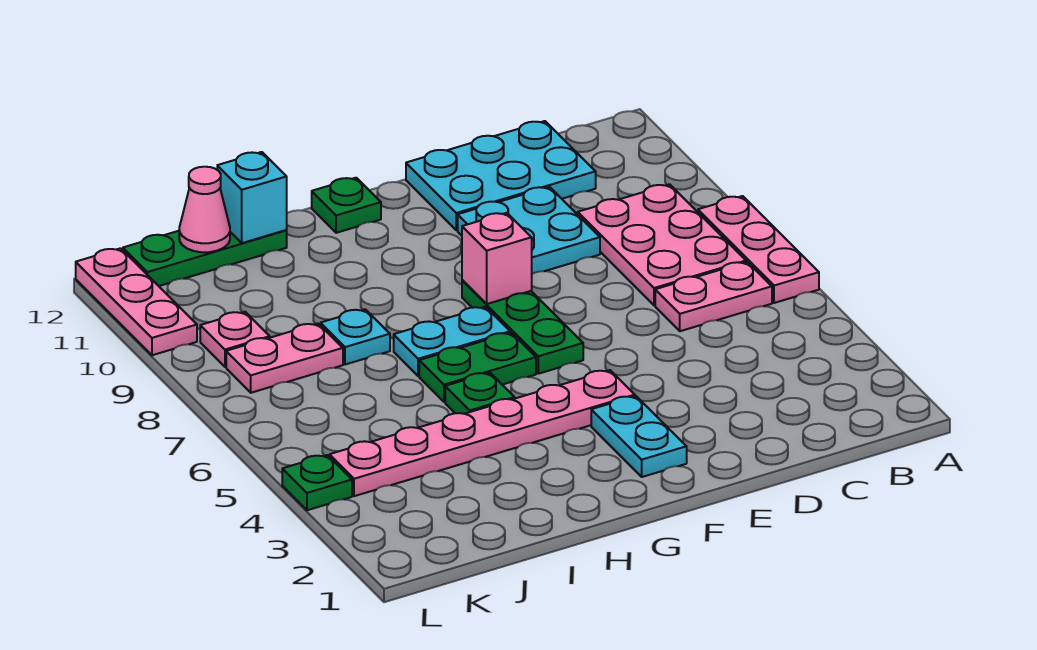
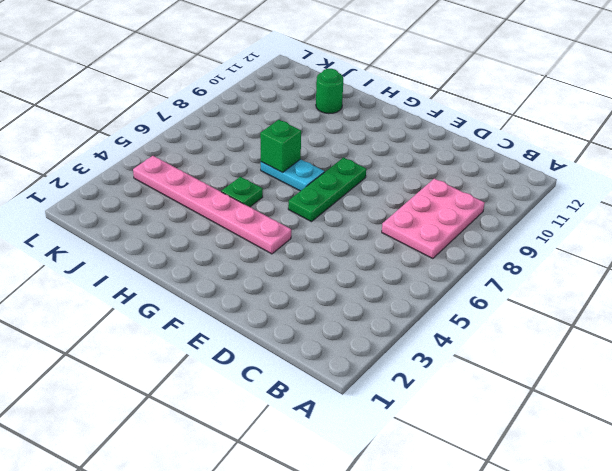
green brick H7 level 2 -> none
green round brick I11 level 1 -> none
none -> pink plate A6:A8 level 1
none -> pink plate B6:C6 level 1
none -> cyan plate C11:E12 level 1

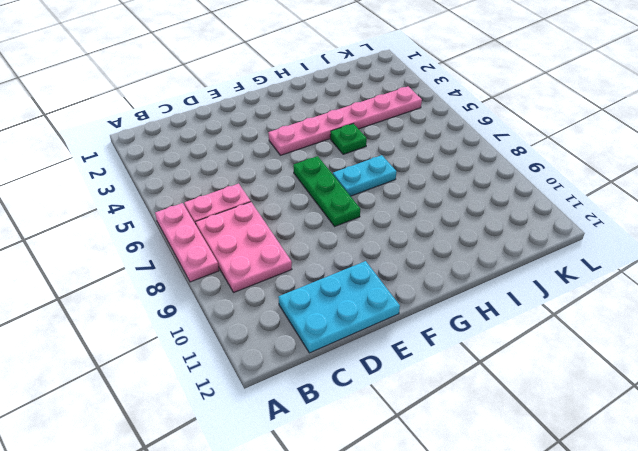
none -> cyan plate D9:E10 level 1
none -> cyan plate F2:F3 level 1
none -> green plate G6:H6 level 1

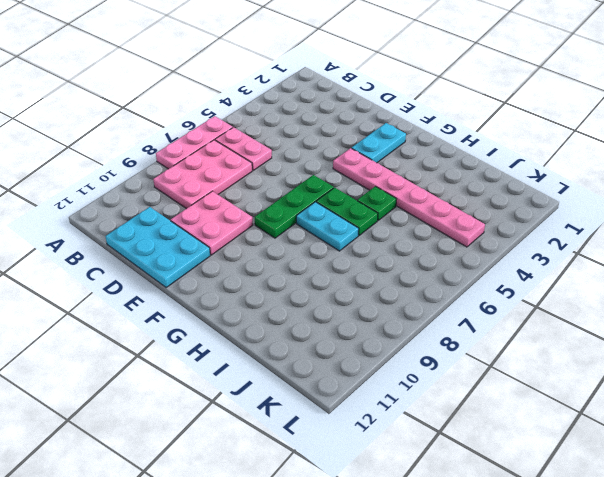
pink plate D9:E10 level 1 -> cyan plate D9:E10 level 1
none -> green plate G12 level 1
none -> cyan plate I8 level 1
none -> green plate I12:K12 level 1

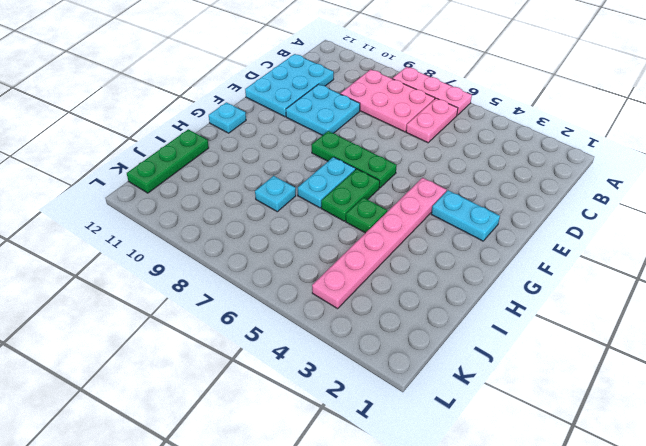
cyan plate G12 level 1 -> green plate G12 level 1
none -> pink plate J8:K8 level 1
none -> pink plate K9 level 1
none -> green plate L4 level 1

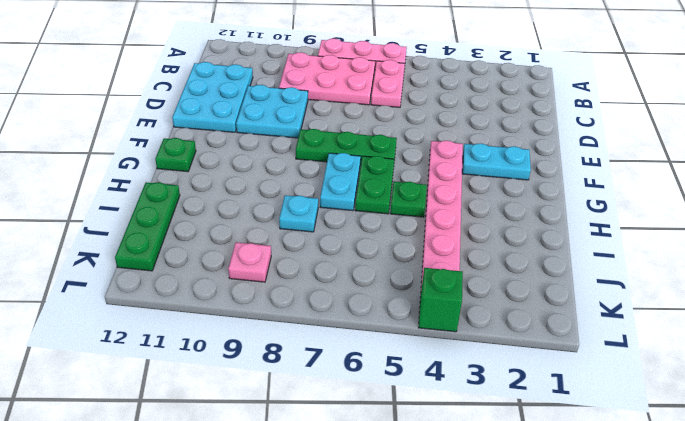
green brick L4 level 1 -> green plate L4 level 1
none -> pink plate J8:K8 level 1
none -> pink plate L10:L12 level 1
none -> pink brick F8 level 2

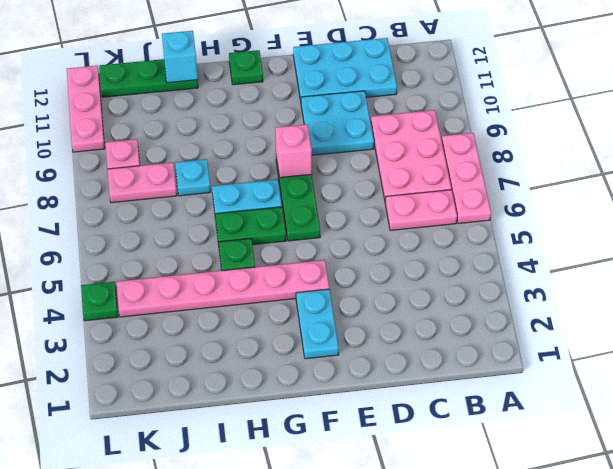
none -> pink cone J12 level 2

